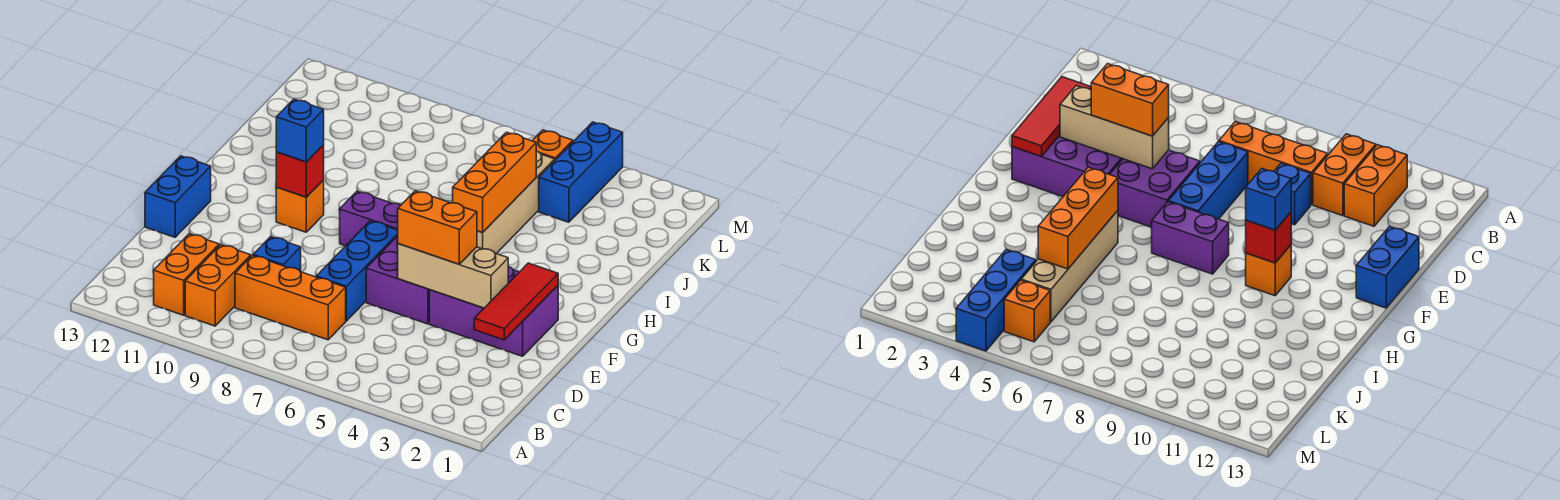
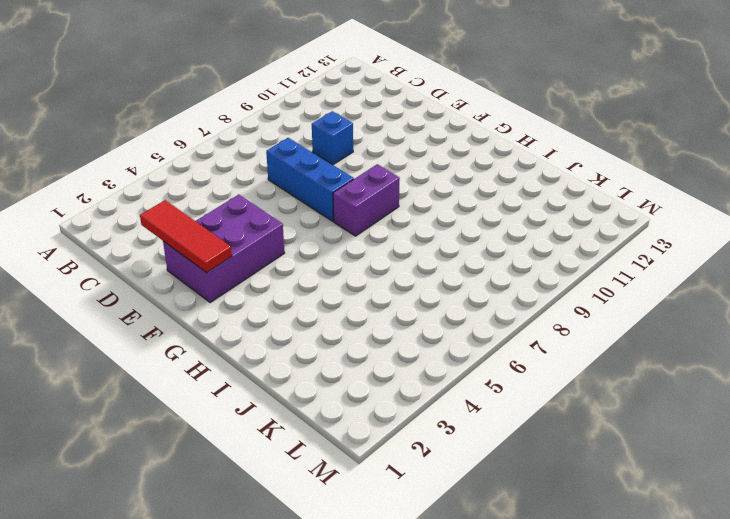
none -> orange brick B10:C10 level 1
none -> orange brick B11:C11 level 1
none -> orange brick C7:C9 level 1

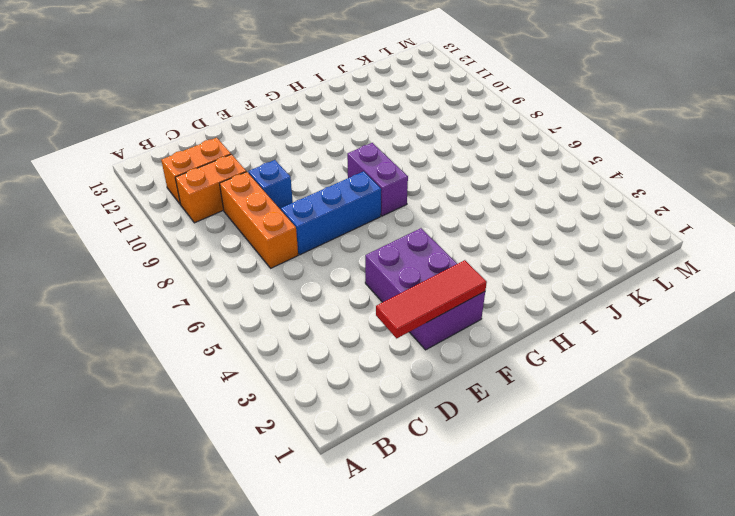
none -> purple brick E5:F6 level 1
none -> blue brick E13:F13 level 1
none -> orange brick G10 level 1

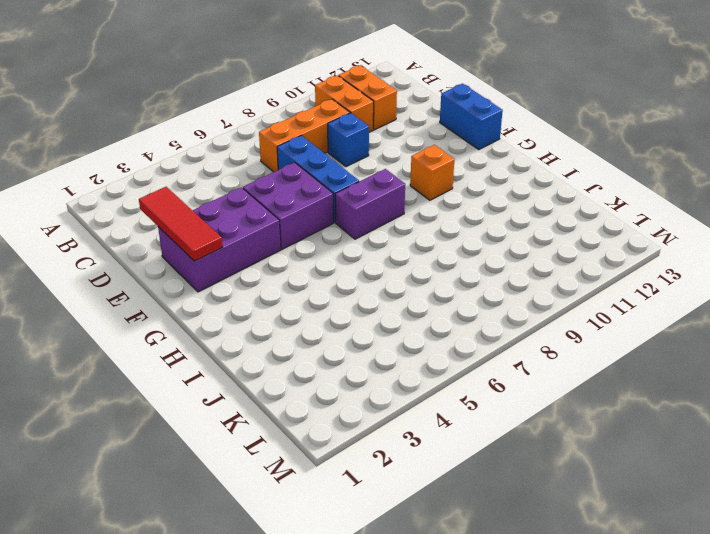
none -> tan brick H5:K5 level 1
none -> blue brick K4:M4 level 1
none -> orange brick L5 level 1

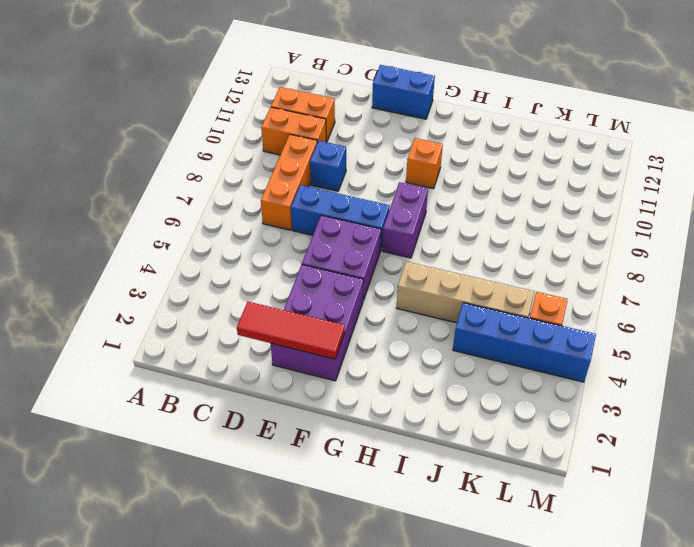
blue brick J4:M4 level 1 -> blue brick K4:M4 level 1
none -> tan brick E3:E5 level 2
none -> red brick G10 level 2
none -> orange brick H5:J5 level 2

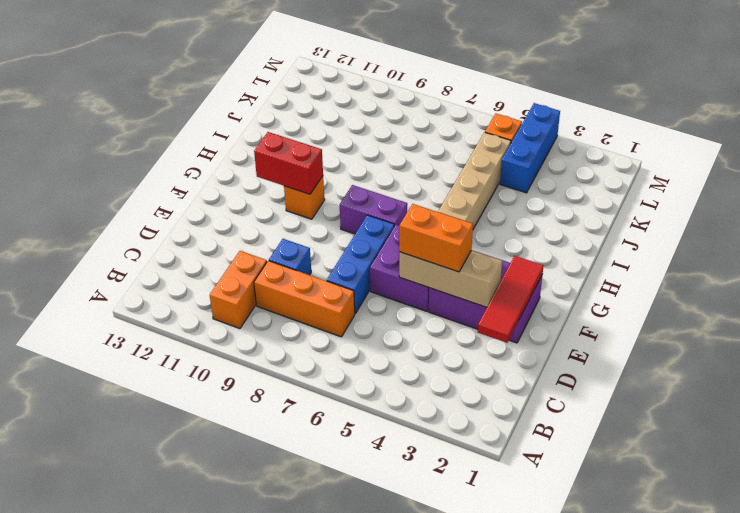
red brick G10:G11 level 2 -> red brick G10 level 2
none -> orange brick B11:C11 level 1
none -> blue brick E13:F13 level 1
none -> orange brick H5:J5 level 2

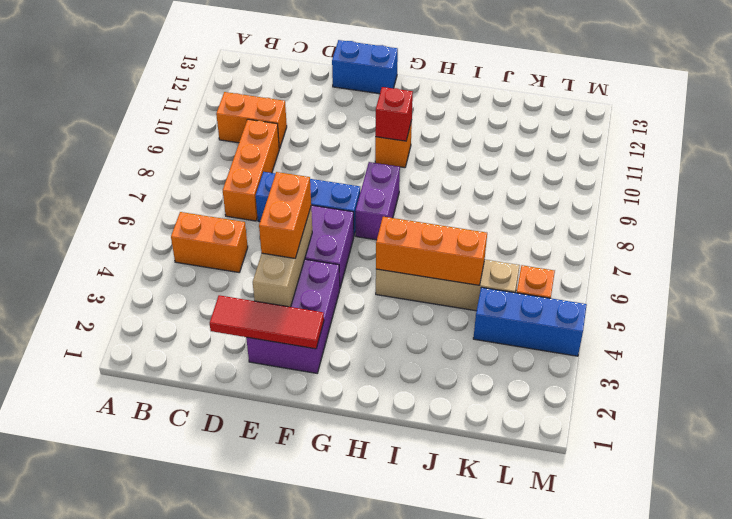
orange brick B5:C5 level 1 -> orange brick B11:C11 level 1
none -> blue brick D9 level 1
none -> blue brick G10 level 3

